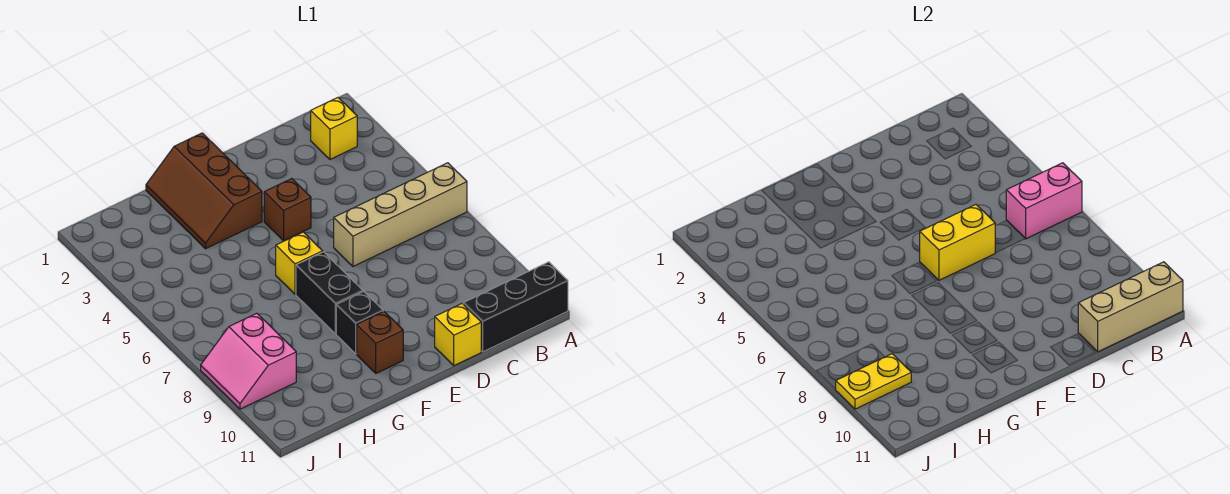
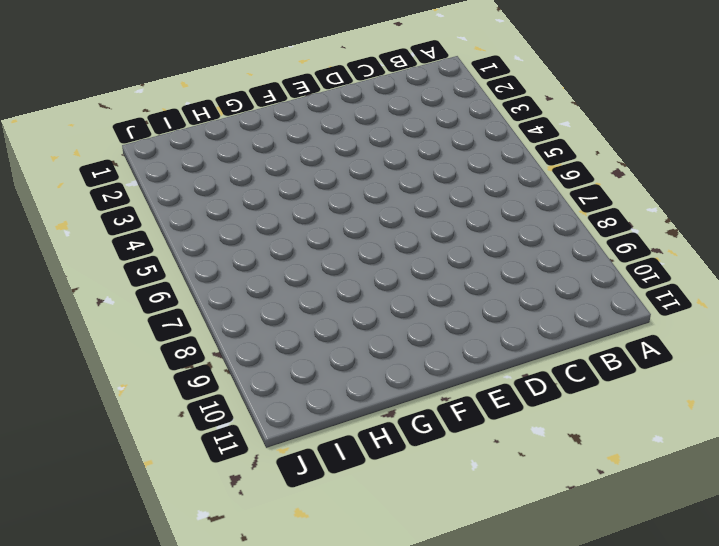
none -> tan brick A6:D6 level 1
none -> black brick A11:C11 level 1
none -> yellow brick B2 level 1

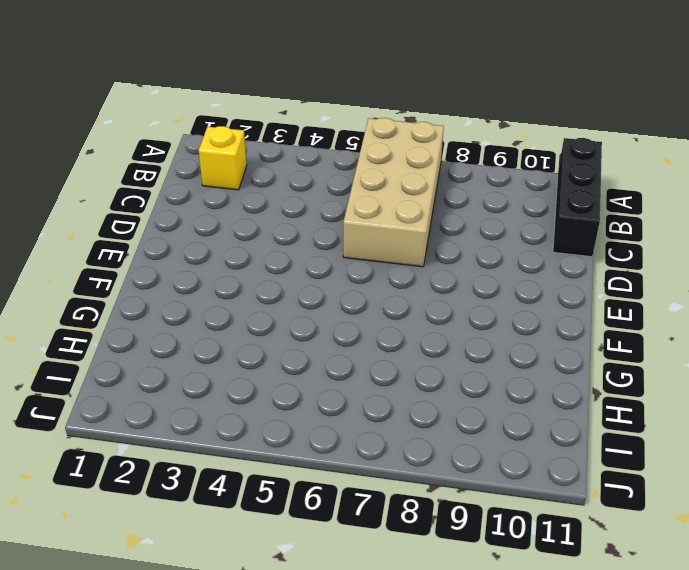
tan brick A6:D7 level 1 -> tan brick A6:D6 level 1
none -> yellow brick D11 level 1
none -> brown brick E4 level 1
none -> brown slope F1:G3 level 1 top F

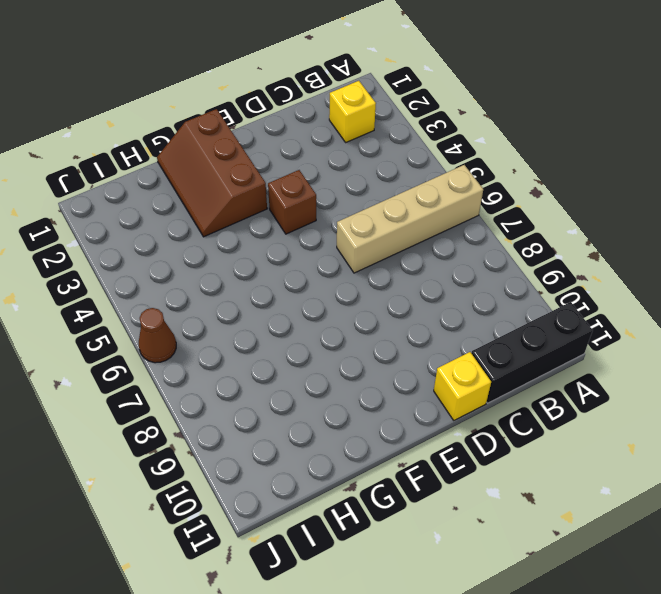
brown cone J6 level 1 -> none
none -> yellow brick F6 level 1
none -> black brick F7:F8 level 1
none -> black brick F9 level 1

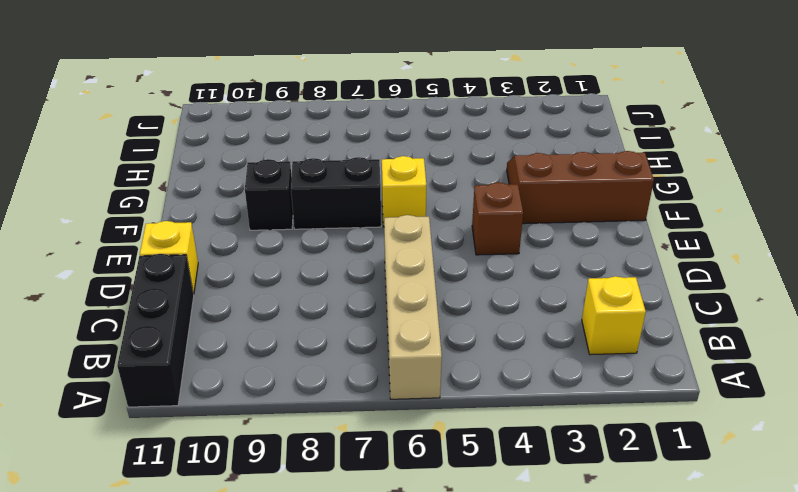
none -> brown brick F10 level 1
none -> pink slope I8:J9 level 1 top I
none -> pink brick A6:B6 level 2

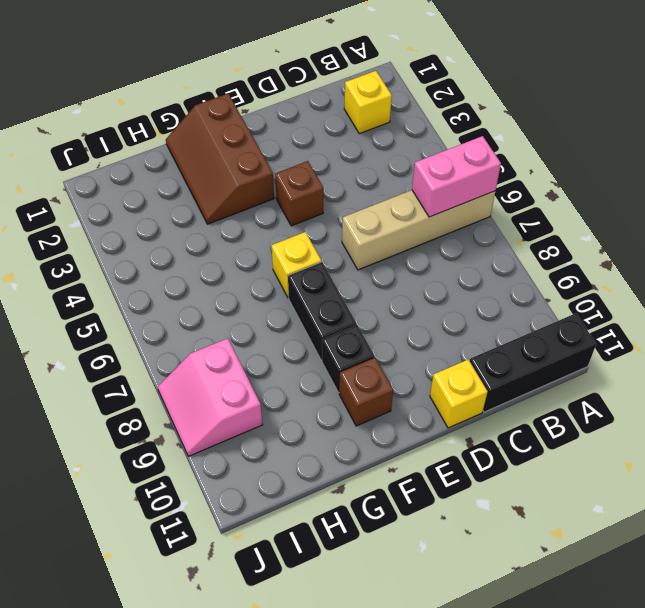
none -> tan brick A11:C11 level 2
none -> yellow brick D6:E6 level 2
none -> yellow plate I9:J9 level 2

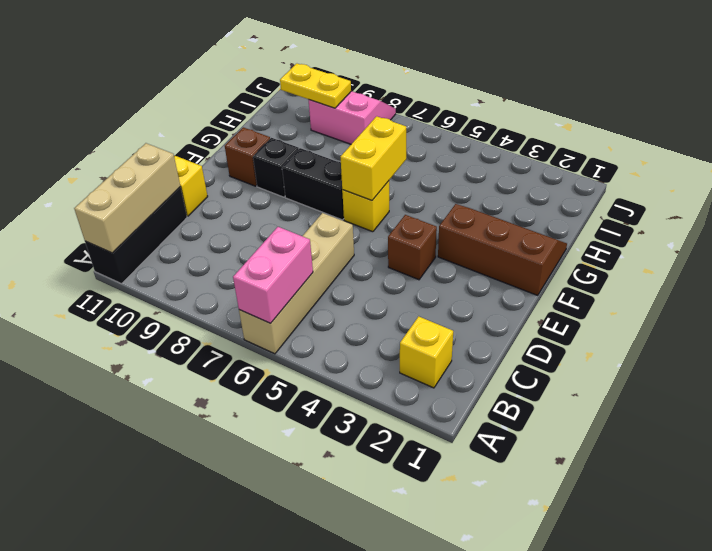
yellow brick F6:G6 level 2 -> yellow brick D6:E6 level 2
yellow plate I9:I10 level 2 -> yellow plate I9:J9 level 2

